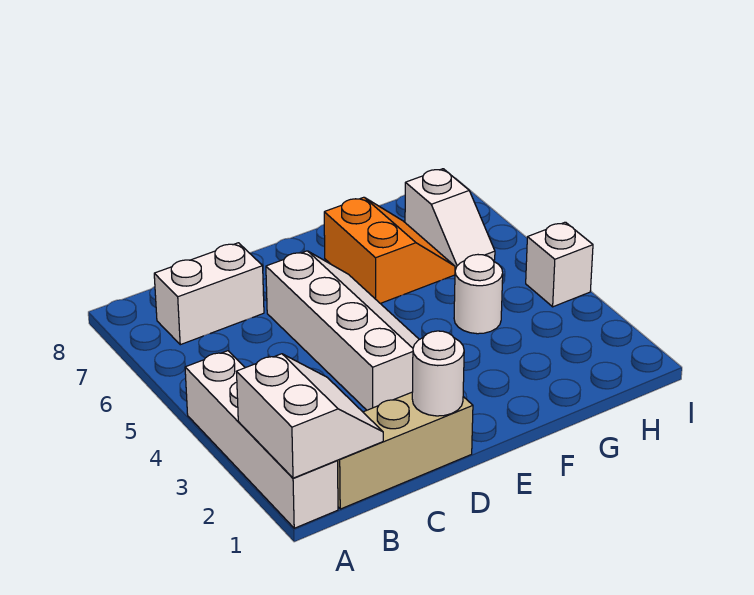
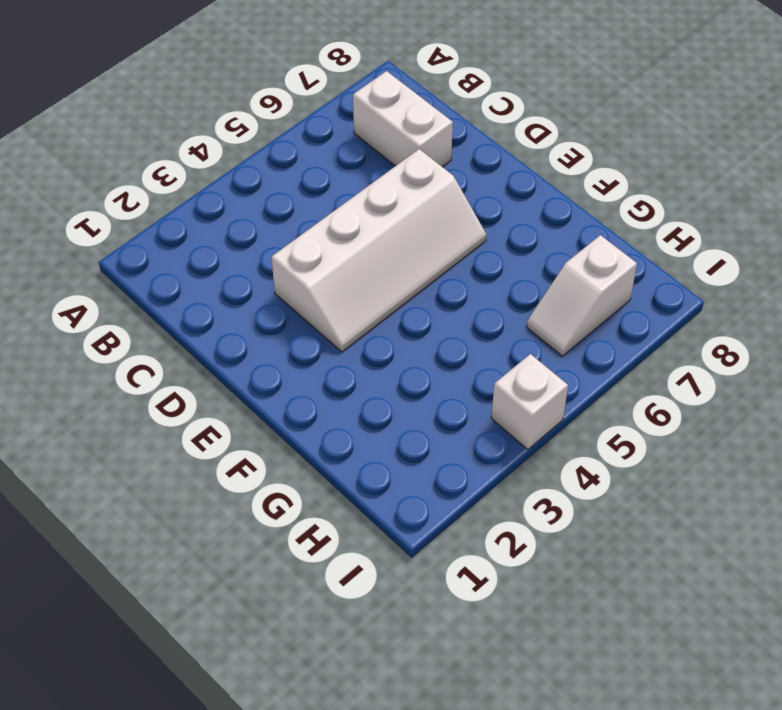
none -> white brick A1:A4 level 1
none -> tan brick B1:D1 level 1

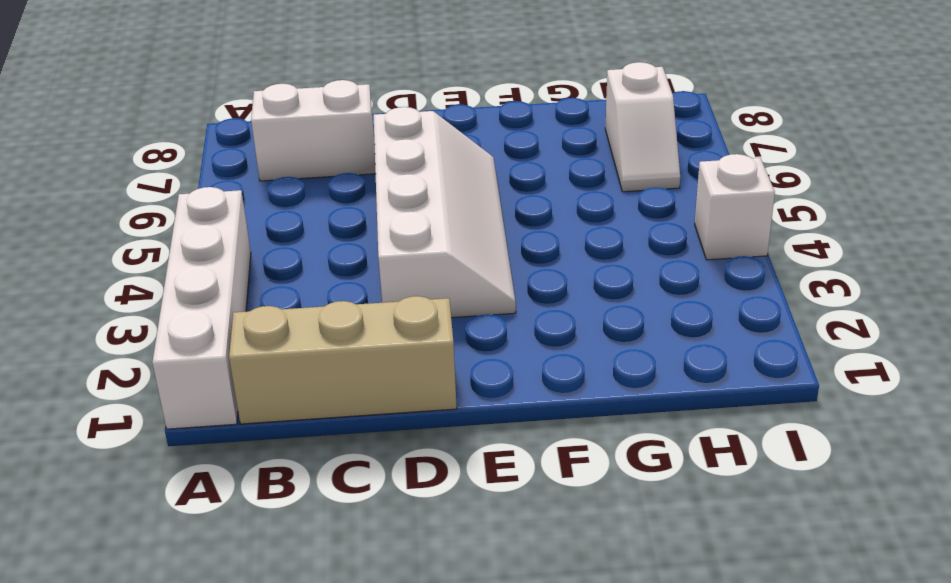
none -> orange slope F6:G7 level 1 top F
none -> white round brick G4 level 1

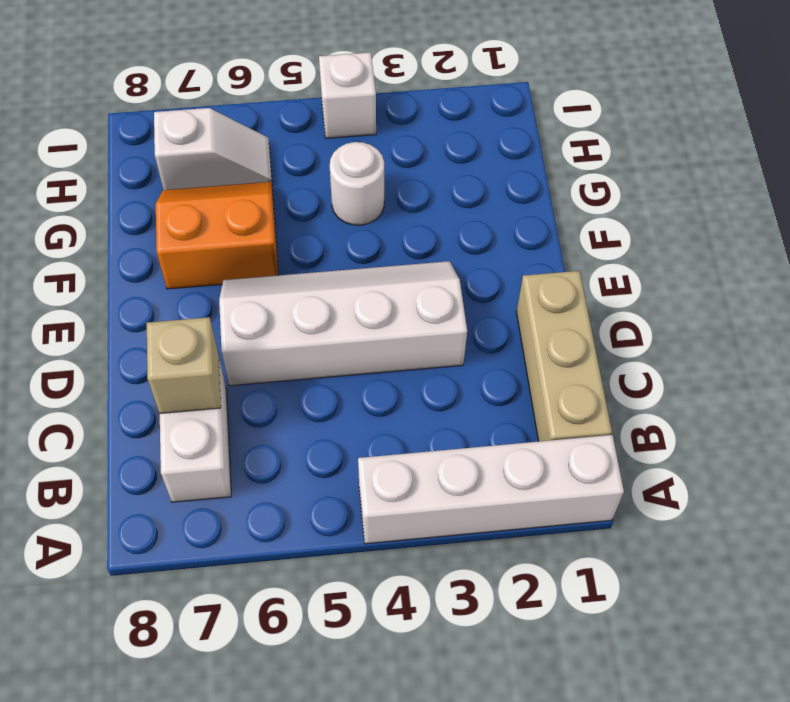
tan brick C7 level 2 -> none
none -> white slope A1:B2 level 2 top A
none -> white round brick D1 level 2

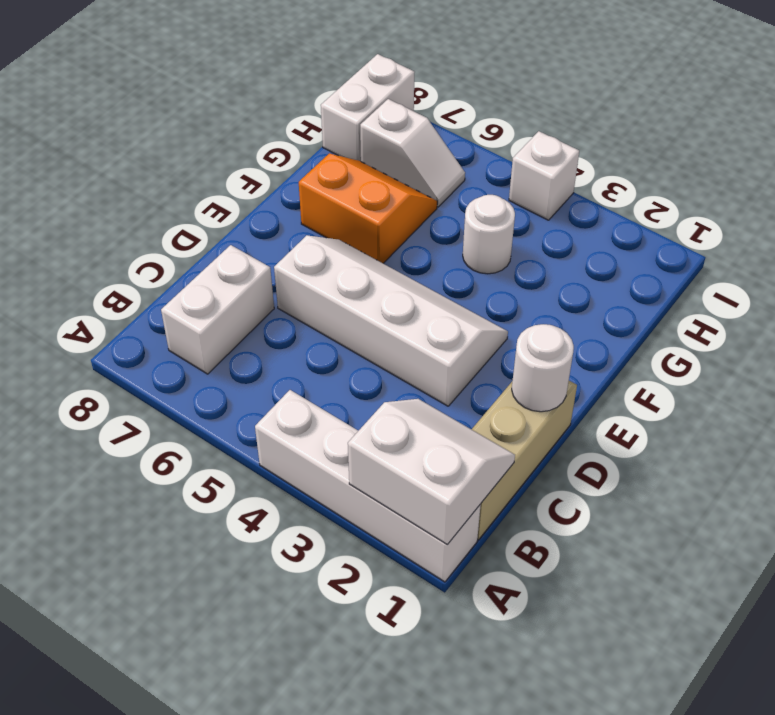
white brick H8:I8 level 1 -> none

